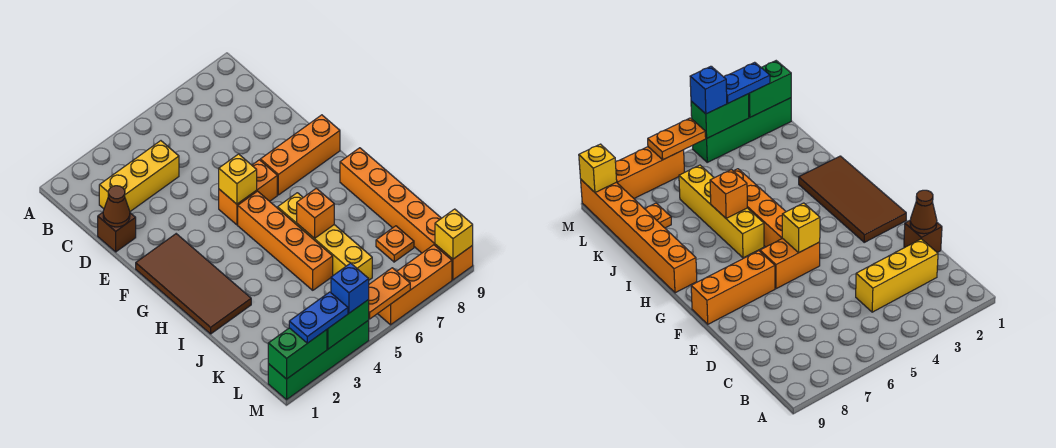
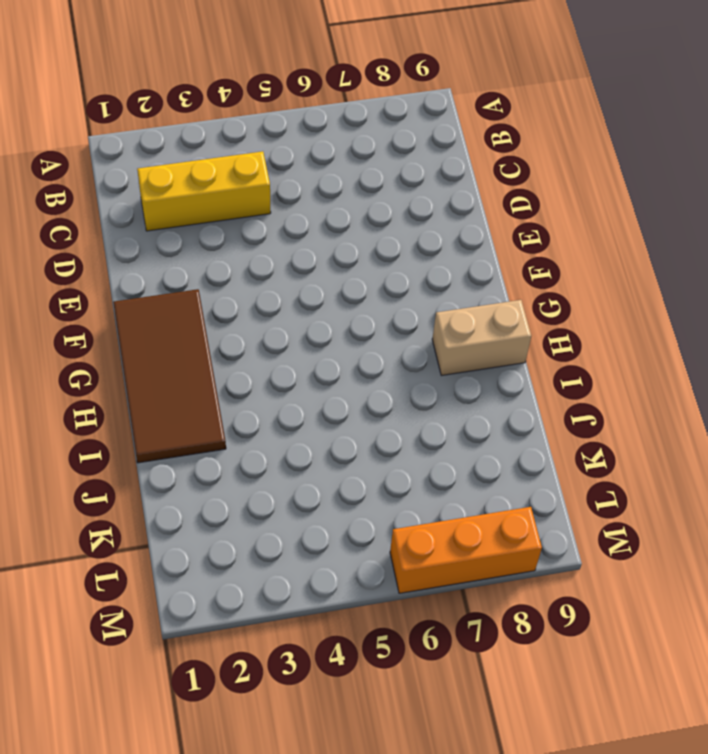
tan brick H8:H9 level 1 -> orange brick H9:M9 level 1
none -> brown brick D1 level 1
none -> orange brick F5:F6 level 1
none -> orange brick F7:F9 level 1

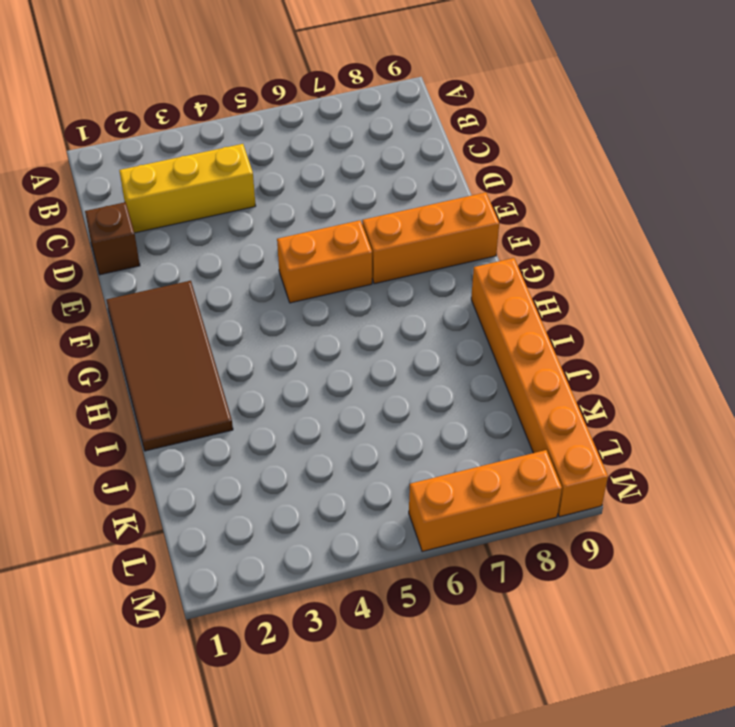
none -> orange brick G5:J5 level 1
none -> yellow brick H6:K6 level 1
none -> orange plate K8 level 1

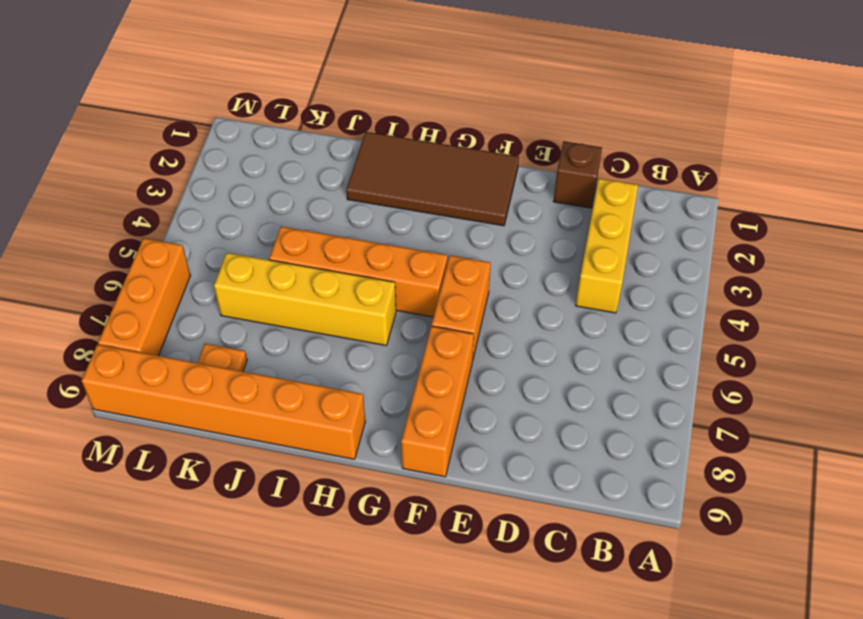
none -> green brick M1:M4 level 1
none -> brown cone D1 level 2
none -> yellow brick F5 level 2

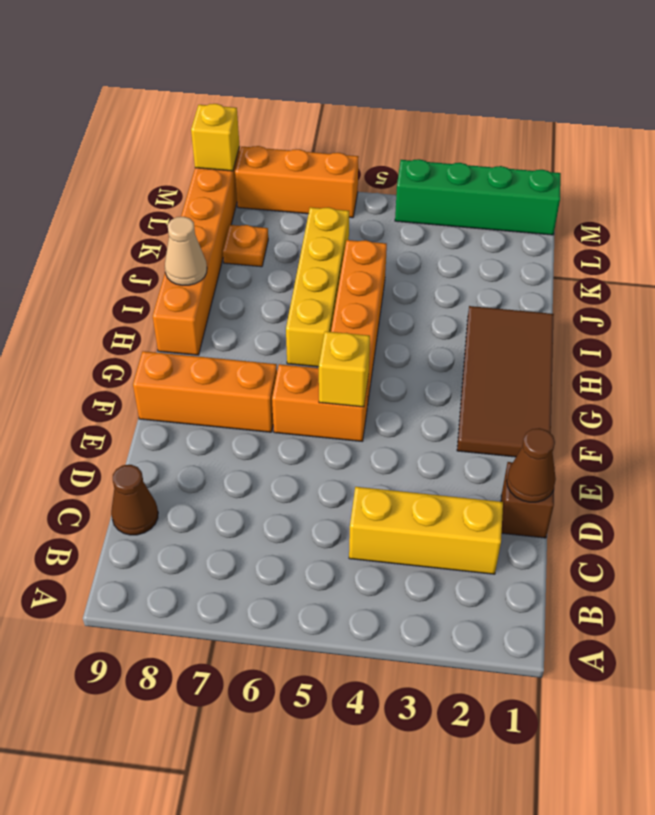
brown cone C9 level 1 -> none
tan cone I9 level 2 -> none
none -> orange brick I6 level 2
none -> green brick M1:M2 level 2
none -> green brick M3:M4 level 2

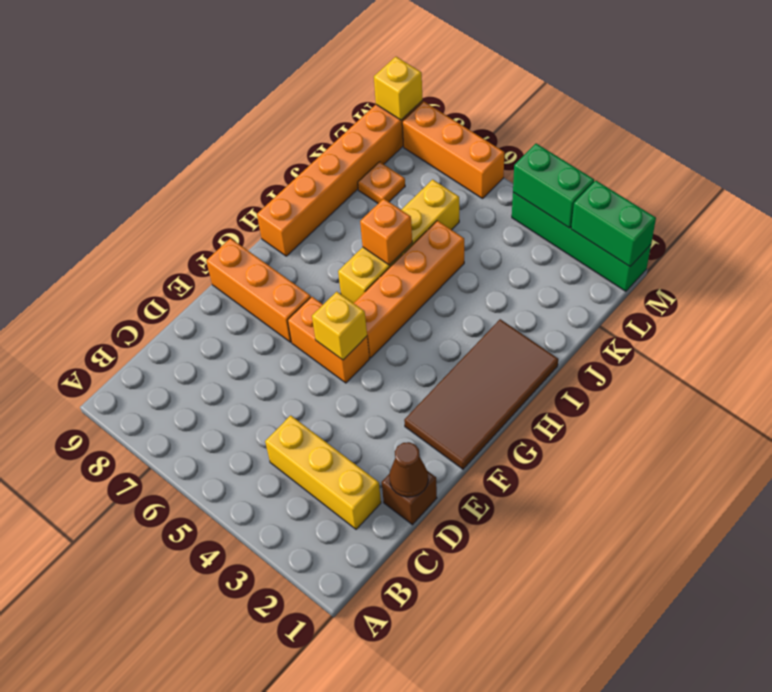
none -> orange plate M5:M6 level 2
none -> blue plate M2:M3 level 3
none -> blue brick M4 level 3

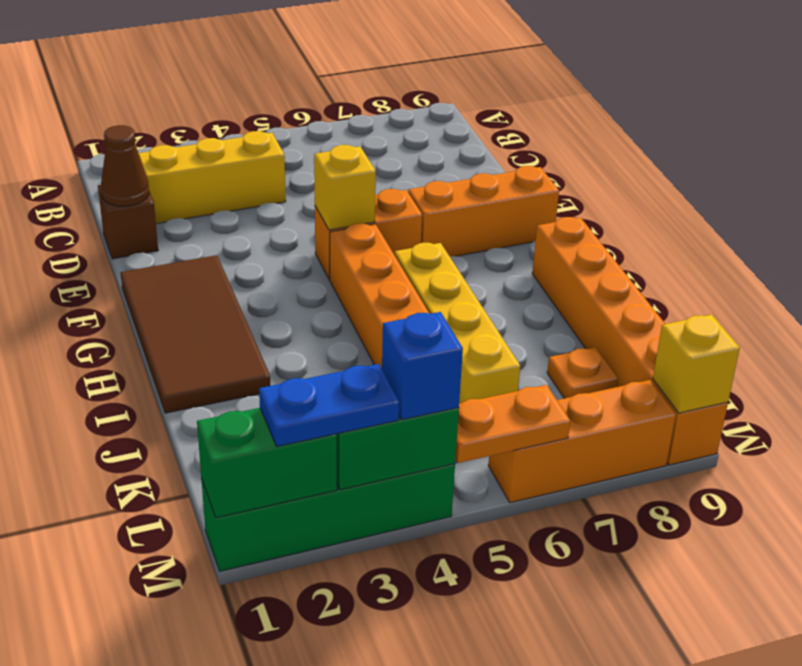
none -> orange brick I6 level 2

